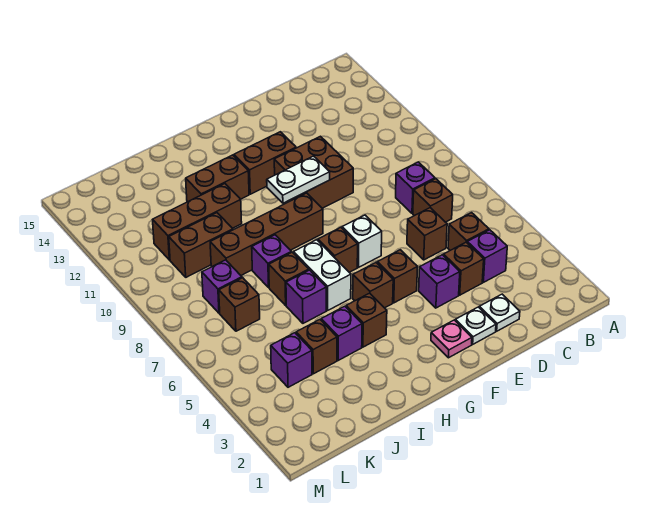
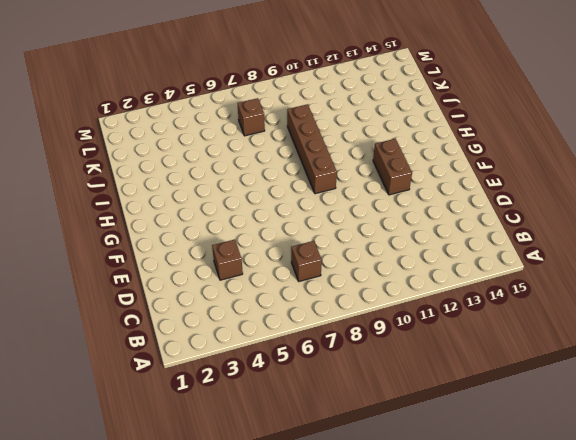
none -> purple brick C4 level 1
none -> brown brick C5 level 1
none -> purple brick C8 level 1
none -> white plate D2 level 1

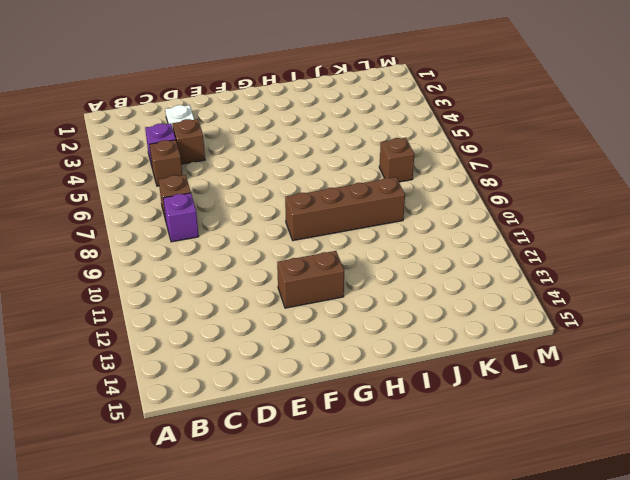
none -> brown brick D6 level 1
none -> white plate E2 level 1
none -> purple brick E4 level 1
none -> brown brick E10:F11 level 1

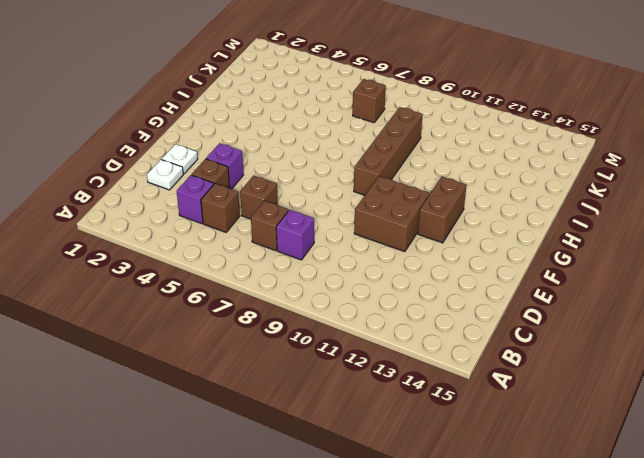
none -> pink plate F2 level 1
none -> brown brick F5 level 1
none -> white brick F7 level 1
none -> brown brick G5 level 1

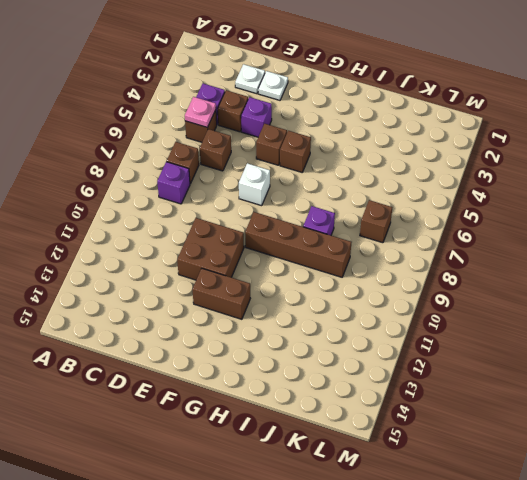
pink plate C5 level 2 -> pink plate F2 level 1
none -> brown brick G7 level 1
none -> brown brick H4 level 1
none -> white brick H6:H7 level 1
none -> brown brick H12:I12 level 1

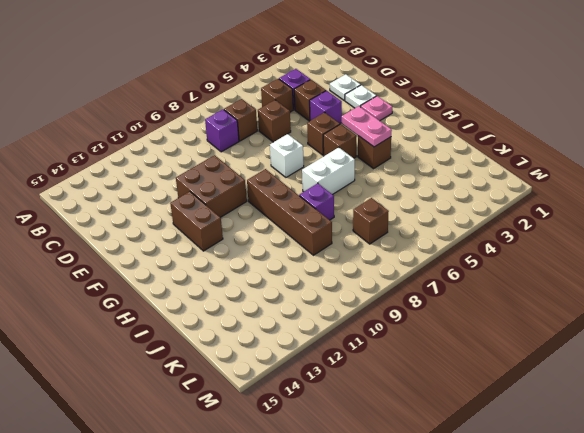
pink plate G4:H4 level 2 -> none
none -> brown brick G7 level 1
none -> brown brick H12:I12 level 1
none -> purple brick I4 level 1
none -> purple brick I6 level 1

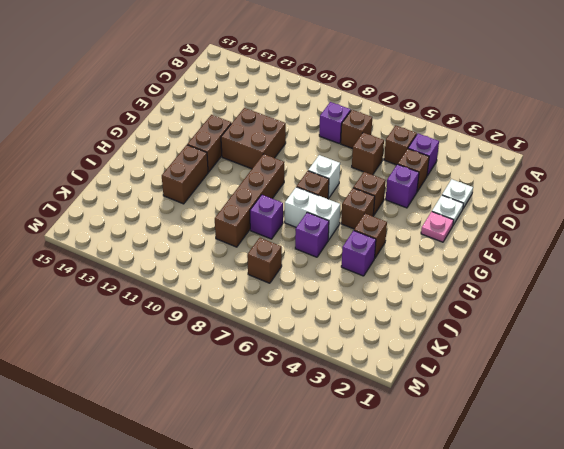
none -> brown brick I7 level 1
none -> brown brick I11:K11 level 1
none -> brown brick J4 level 1
none -> brown brick J10:K10 level 1

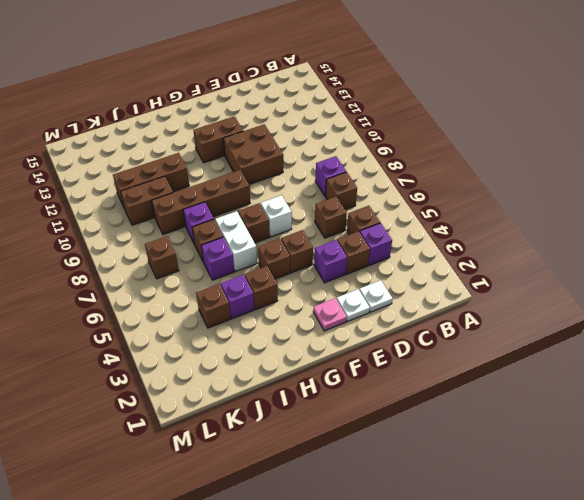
none -> brown brick H12:I12 level 1
none -> purple brick K4 level 1
none -> purple brick K8 level 1
none -> white plate F10:G10 level 2

